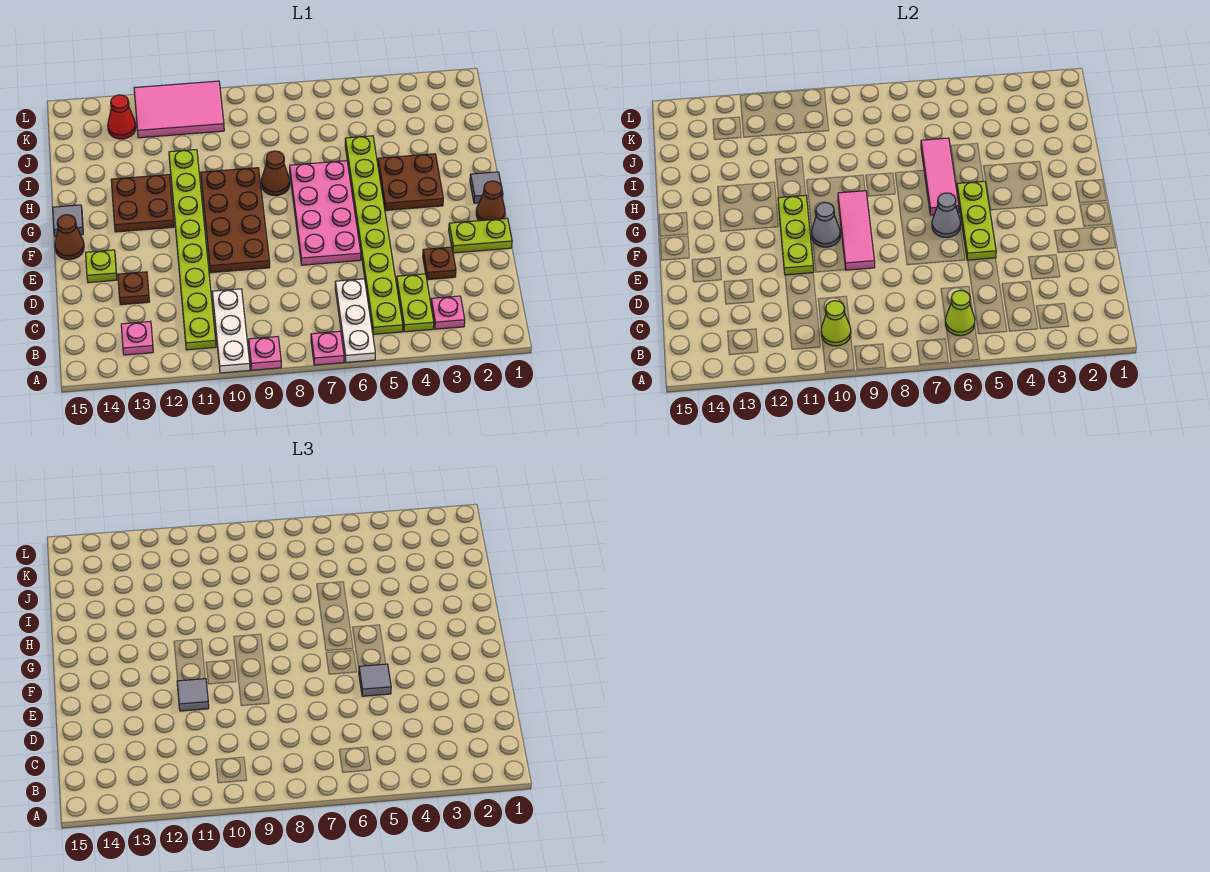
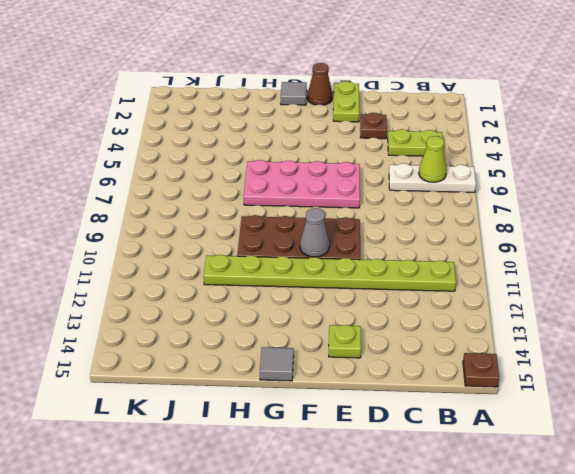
brown plate A15 level 1 -> brown plate D13 level 1
none -> pink plate A7 level 1
none -> pink plate A9 level 1
none -> white plate A10:C10 level 1
none -> pink plate B3 level 1

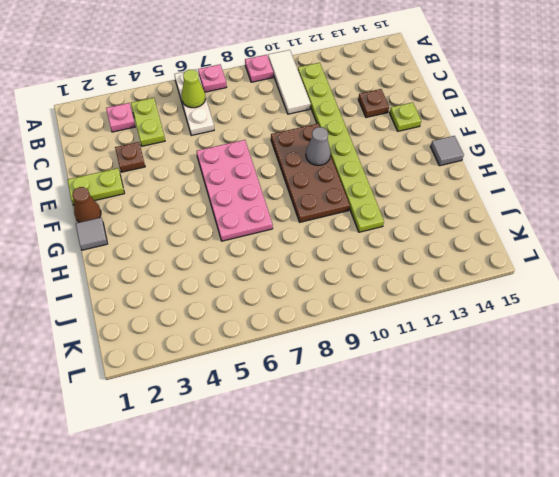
white tile A10:C10 level 1 -> white plate A10:C10 level 1
none -> lime plate B5:I5 level 1
none -> pink plate B13 level 1
none -> brown cone F15 level 1
none -> brown plate G3:H4 level 1

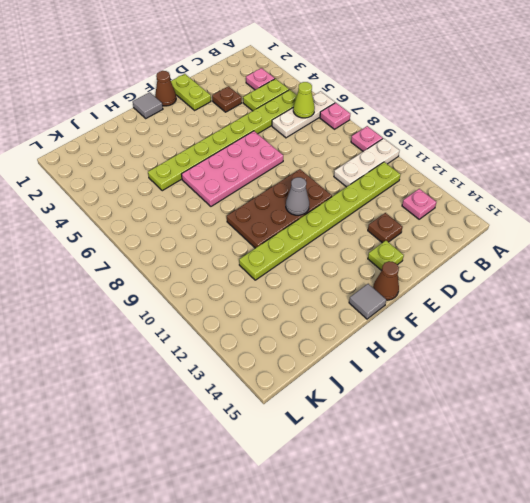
none -> brown plate G3:H4 level 1
none -> brown plate G12:H13 level 1
none -> brown cone H8 level 1
none -> pink tile K10:L12 level 1

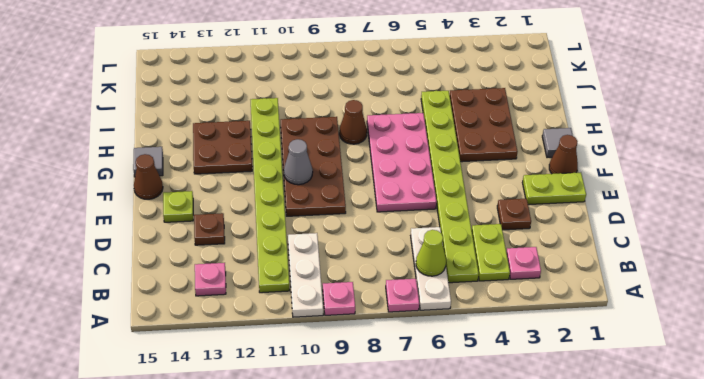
brown plate G3:I4 level 1 -> brown plate G3:H4 level 1
none -> pink tile K10:L12 level 1
none -> red cone K13 level 1
none -> lime cone B10 level 2
none -> lime plate E5:G5 level 2

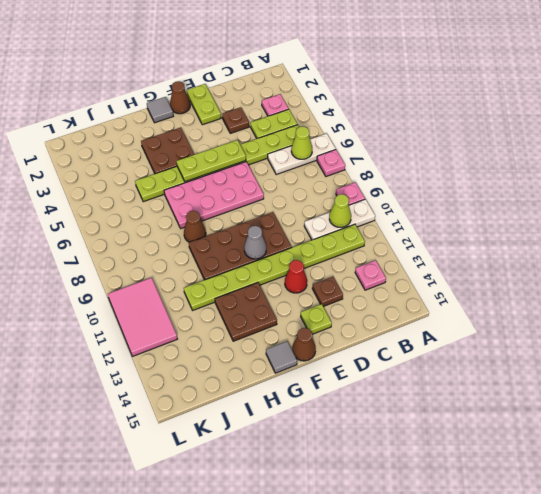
red cone E12 level 1 -> red cone K13 level 1
none -> pink tile E9:G9 level 2
none -> lime plate E11:G11 level 2
none -> grey cone F6 level 2
none -> pink tile G6:I6 level 2

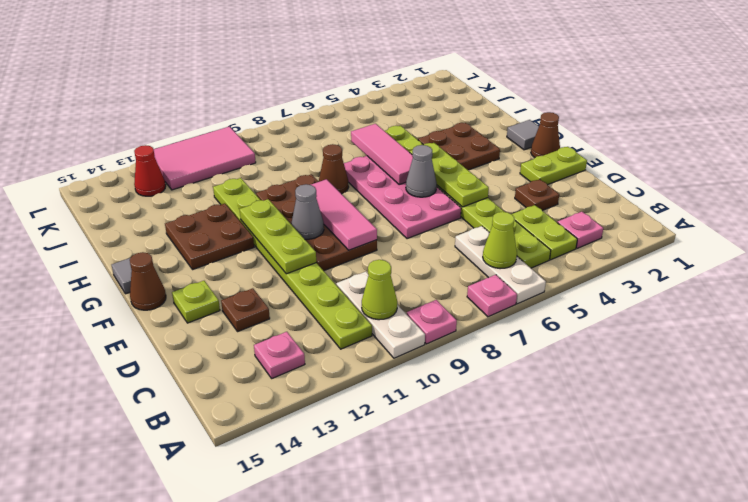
none -> grey tile E5 level 3
none -> grey tile E11 level 3

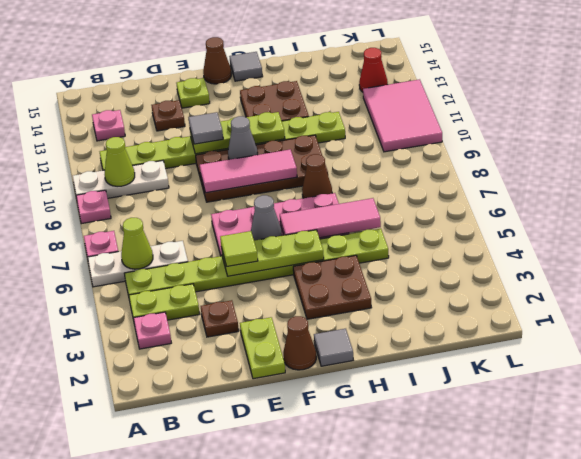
lime tile E5 level 3 -> grey tile E5 level 3

